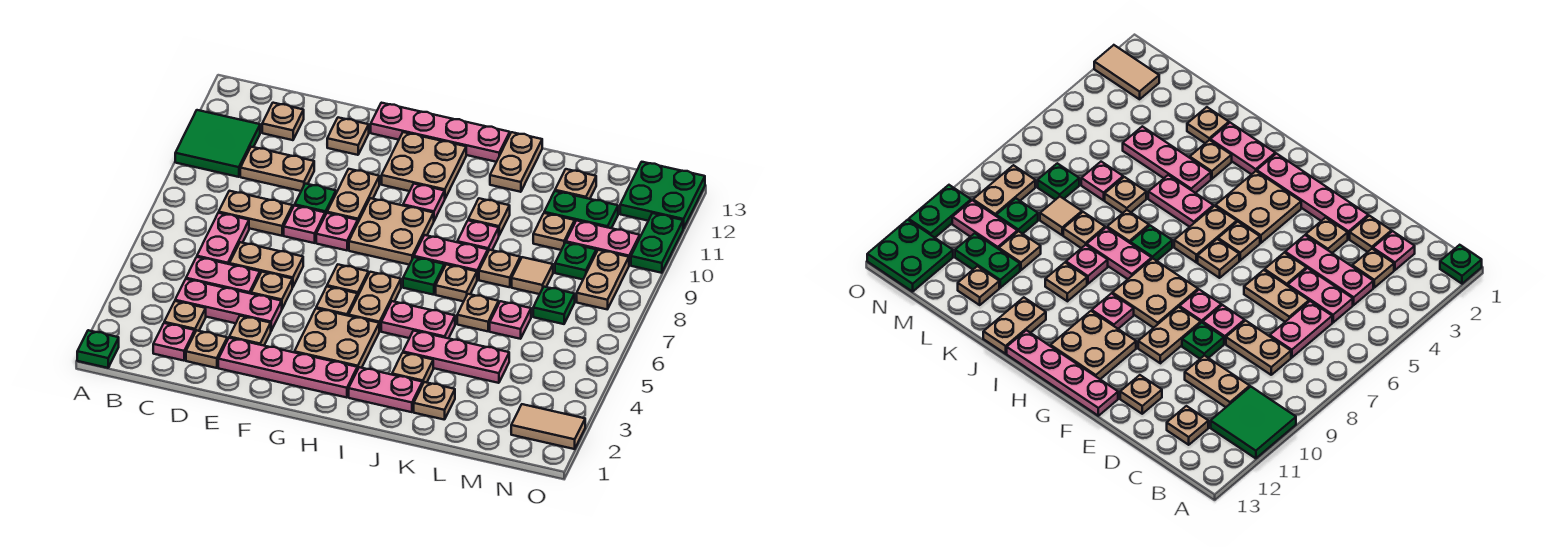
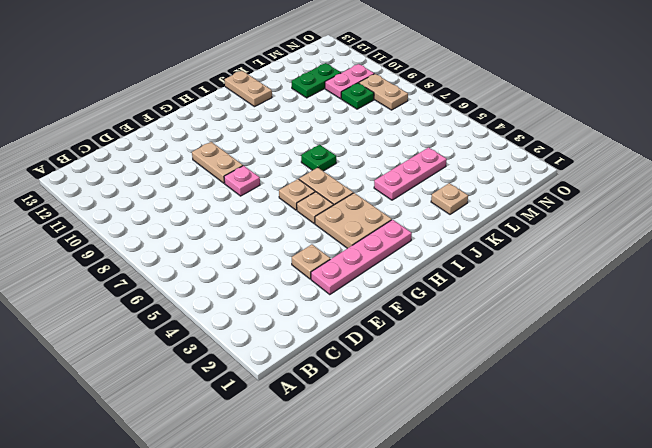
none -> green plate A1 level 1
none -> green tile A10:B11 level 1
none -> pink plate C2 level 1
none -> tan plate C3 level 1

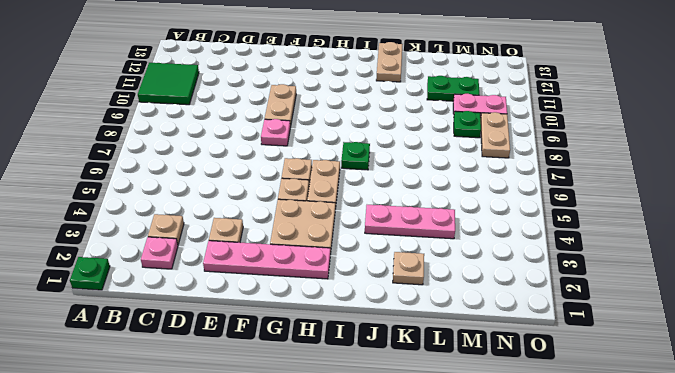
none -> pink plate C4:E4 level 1
none -> pink plate C5:D5 level 1
none -> pink plate C6:C7 level 1
none -> tan plate C8:D8 level 1

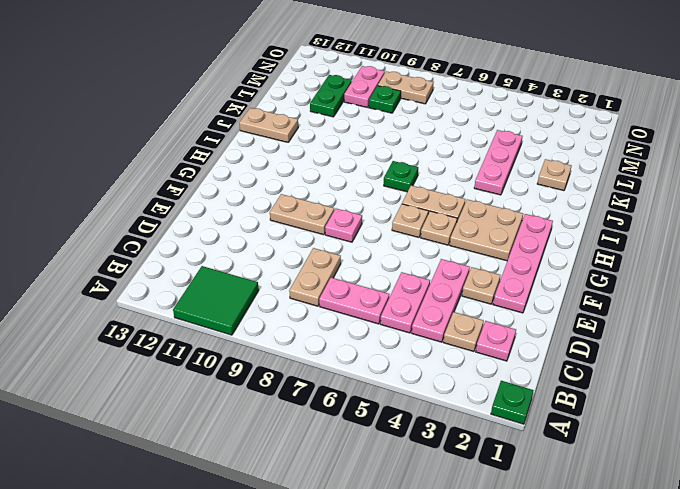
none -> tan plate C10:D10 level 1
none -> tan plate C12 level 1
none -> tan plate D2 level 1
none -> tan plate D6:E6 level 1

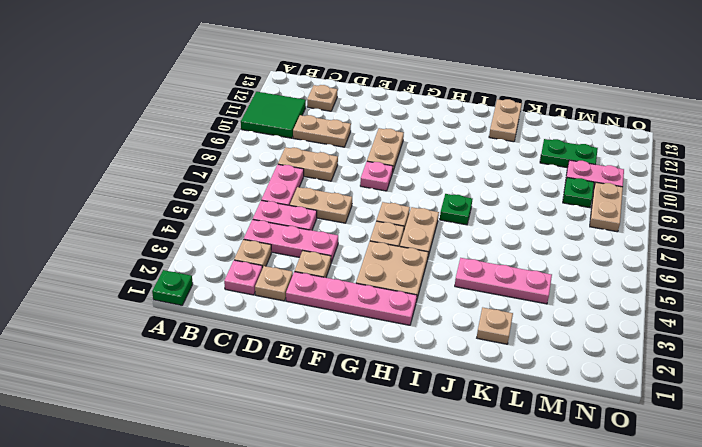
none -> tan plate E5 level 1
none -> pink plate E8 level 1
none -> green plate E9 level 1
none -> tan plate E12 level 1

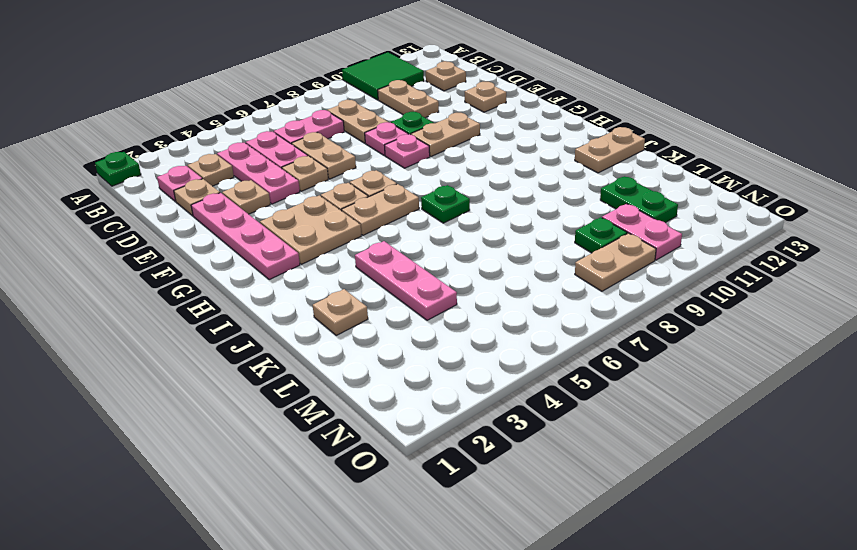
none -> pink plate F13:I13 level 1
none -> tan plate G8:H9 level 1
none -> tan plate G11:H12 level 1
none -> pink plate H10 level 1

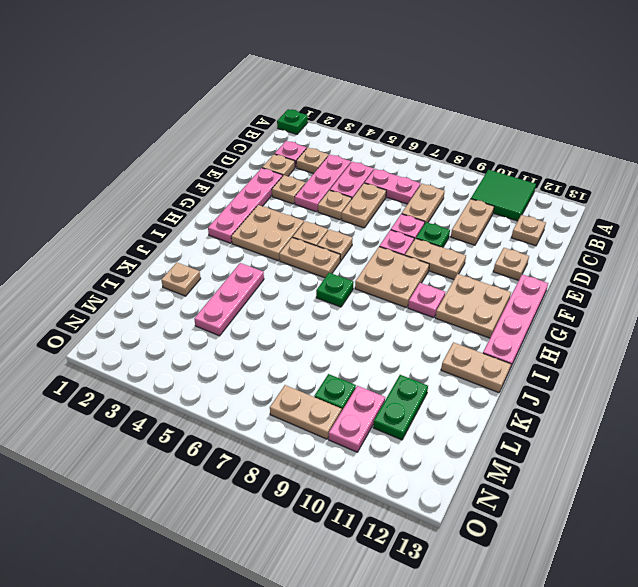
none -> pink plate I2:J2 level 1
none -> pink plate I5:J5 level 1
none -> pink plate I8:J8 level 1
none -> tan plate J3 level 1

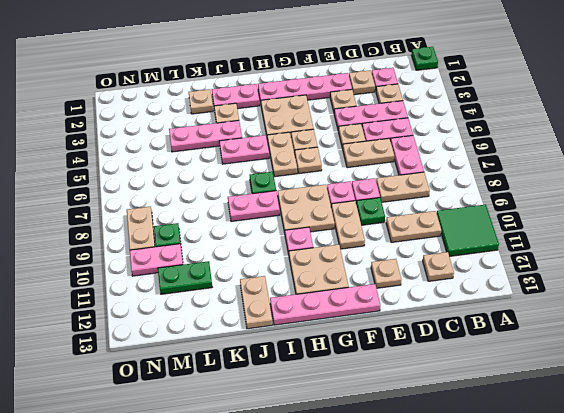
none -> tan plate J7 level 1
none -> pink plate J9 level 1
none -> tan plate J10 level 1
none -> tan plate K6 level 1

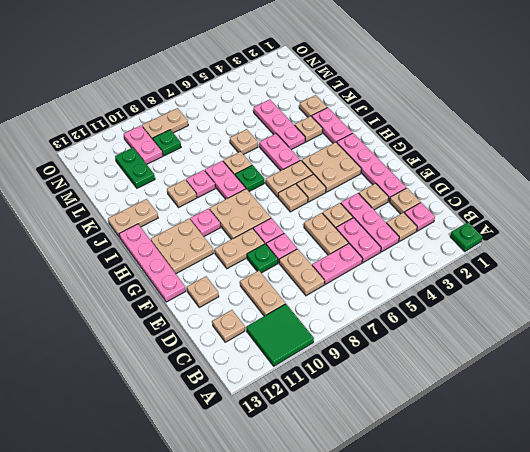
none -> tan plate K8 level 1
none -> pink plate L6 level 1
none -> tan tile L8 level 1
none -> tan plate L10 level 1

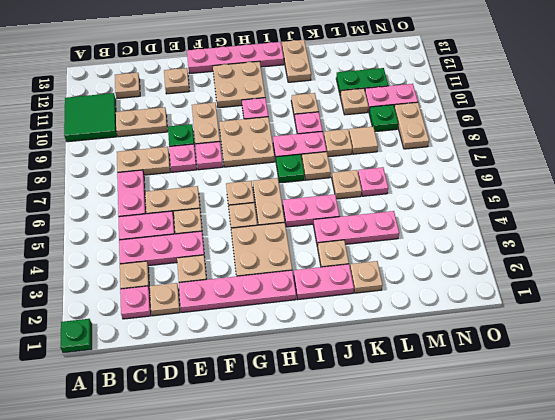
none -> tan plate L12 level 1
none -> green plate M7 level 1
none -> tan tile N2:O2 level 1
none -> green plate N12:O13 level 1

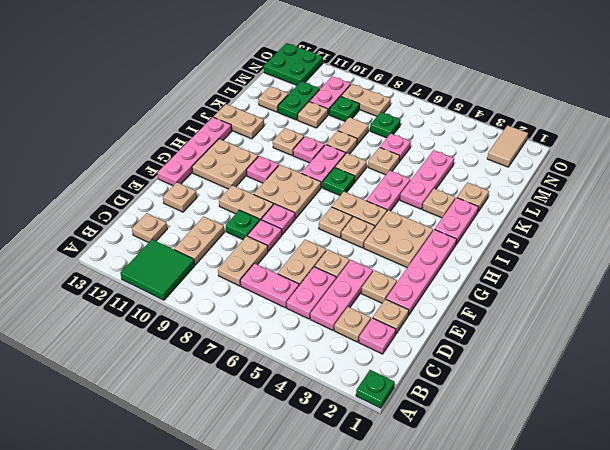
none -> green plate O10:O11 level 1

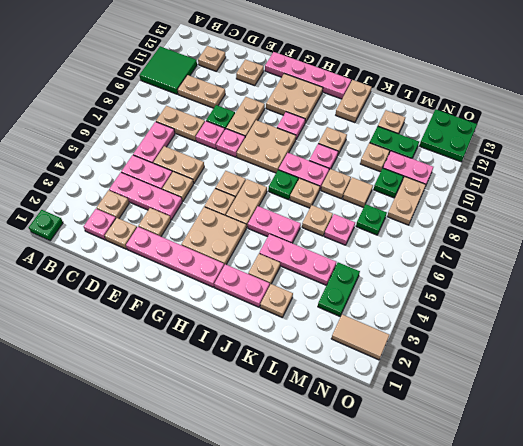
green plate M3:M4 level 1 -> green plate O10:O11 level 1

